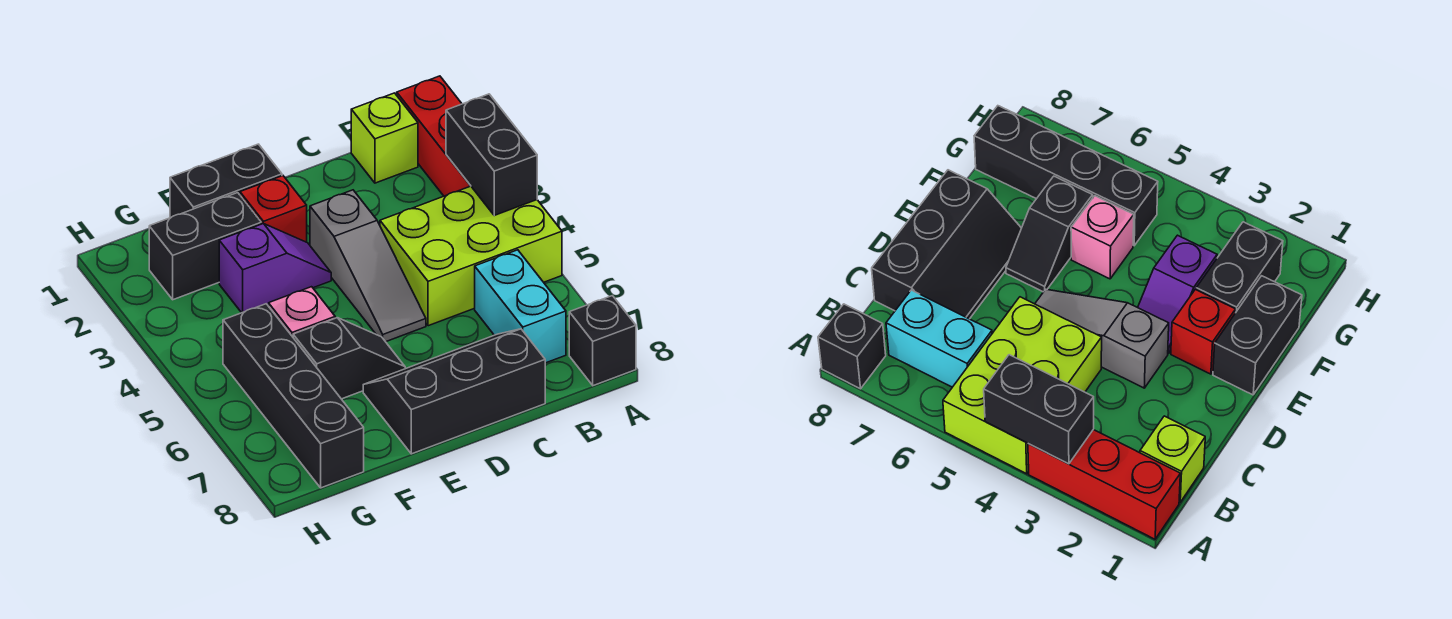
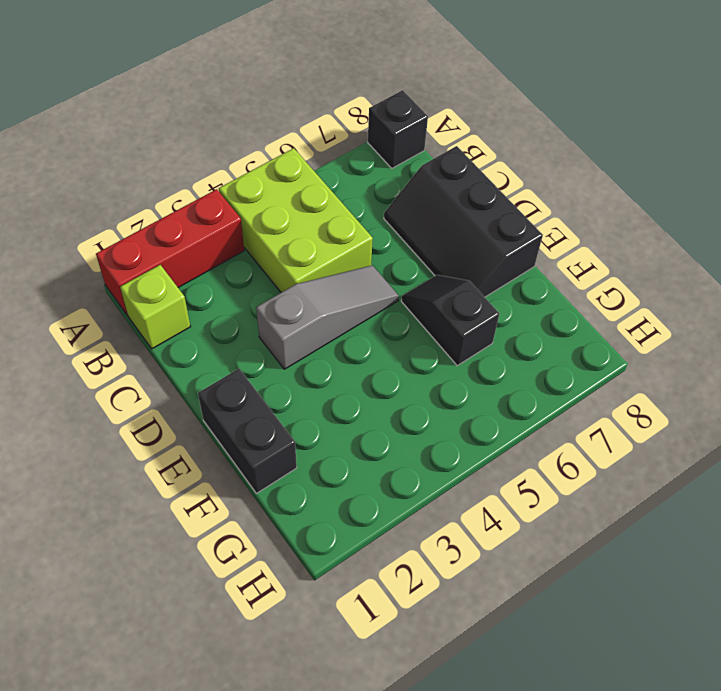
none -> cyan brick B6:B7 level 1
none -> red brick E2 level 1
none -> purple slope E3:F3 level 1 top F

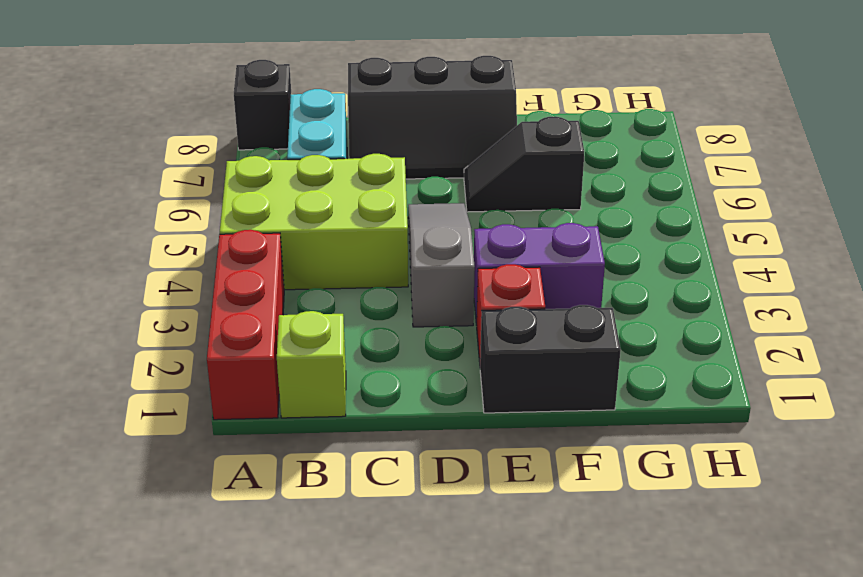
purple brick E3:F3 level 1 -> purple slope E3:F3 level 1 top F
none -> black brick F2:G2 level 1
none -> pink brick F5 level 1
none -> black brick G5:G8 level 1

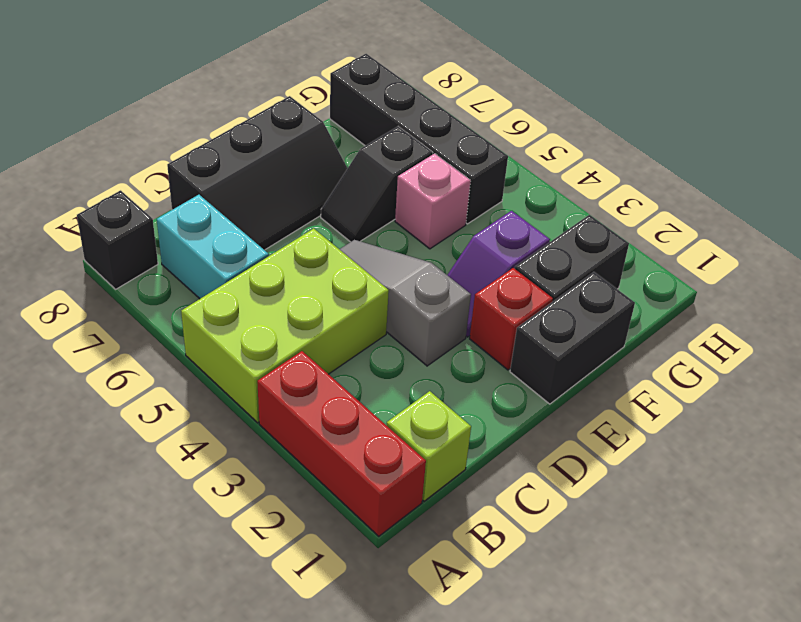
none -> black brick A3:A4 level 2

